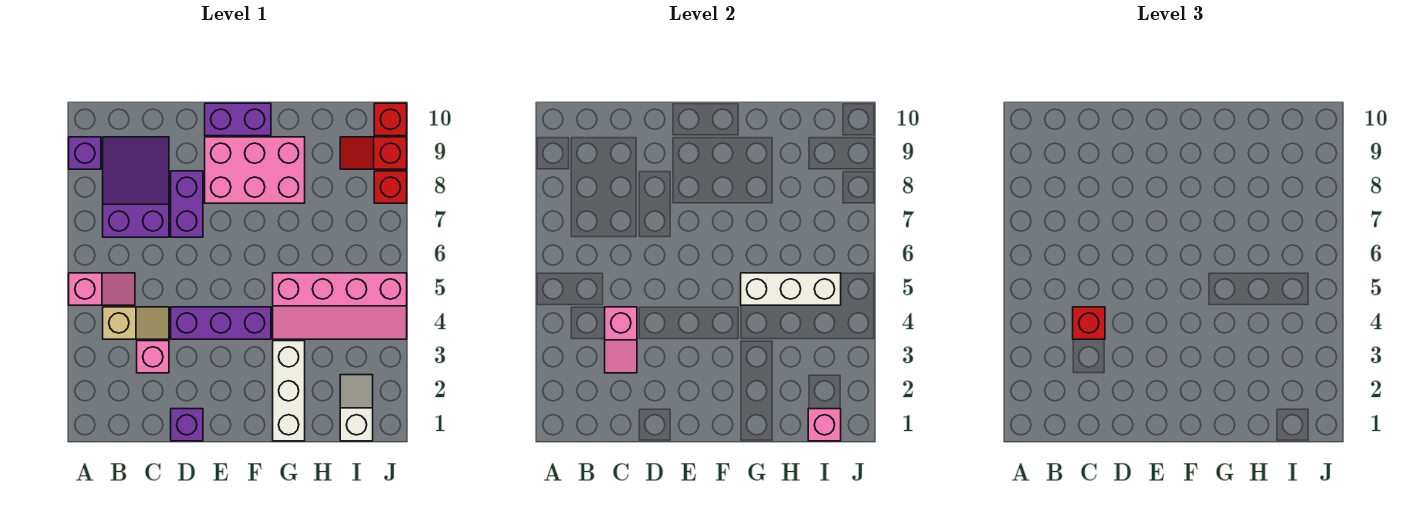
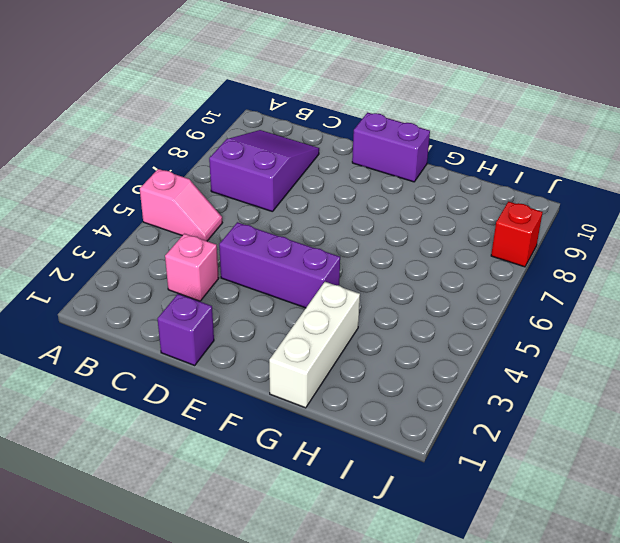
none -> purple brick A9 level 1
none -> tan slope B4:C4 level 1 top B
none -> purple brick D7:D8 level 1

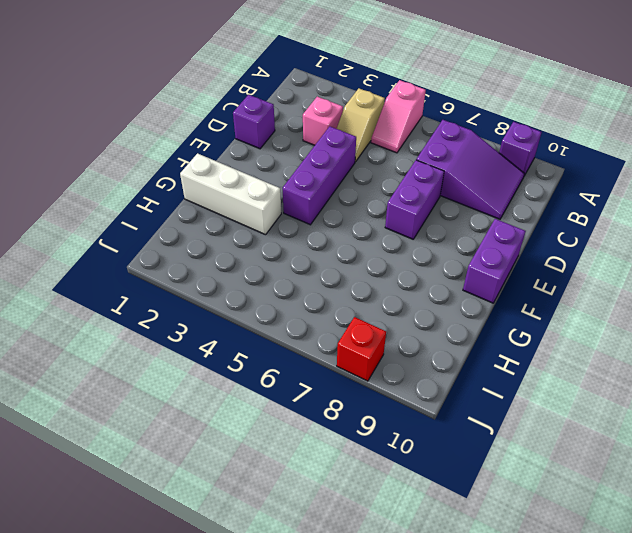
purple brick D7:E7 level 1 -> purple brick D7:D8 level 1
none -> pink brick E8:G9 level 1
none -> pink slope G4:J5 level 1 top 5
none -> white slope I1:I2 level 1 top 1

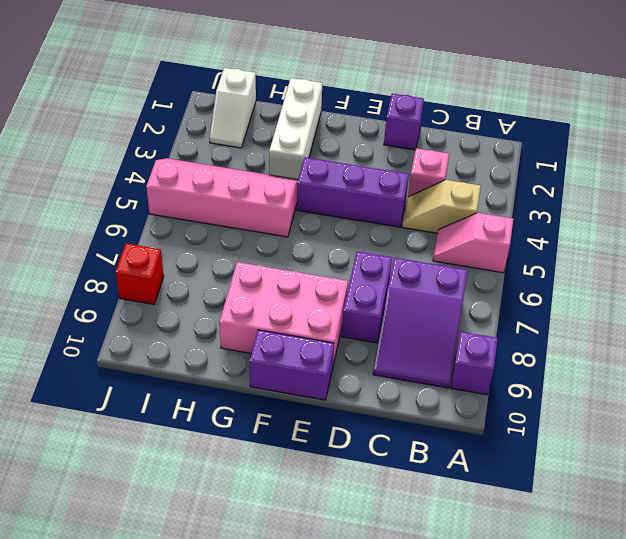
none -> red slope I9:J9 level 1 top J
none -> red brick J10 level 1
none -> pink slope C3:C4 level 2 top 4

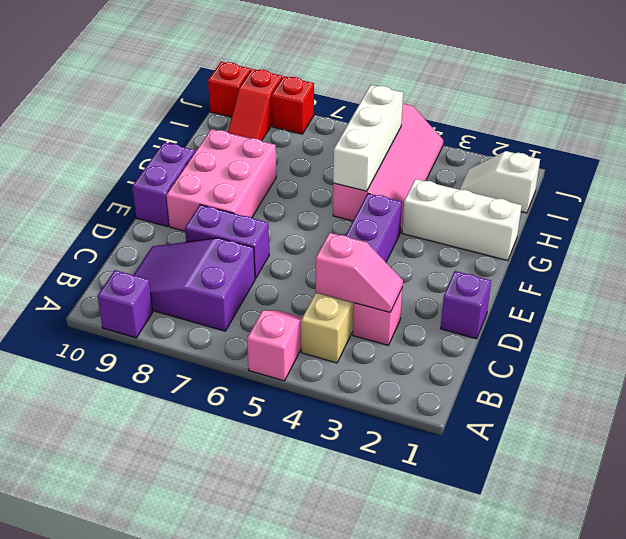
none -> pink brick I1 level 2
none -> red brick C4 level 3

